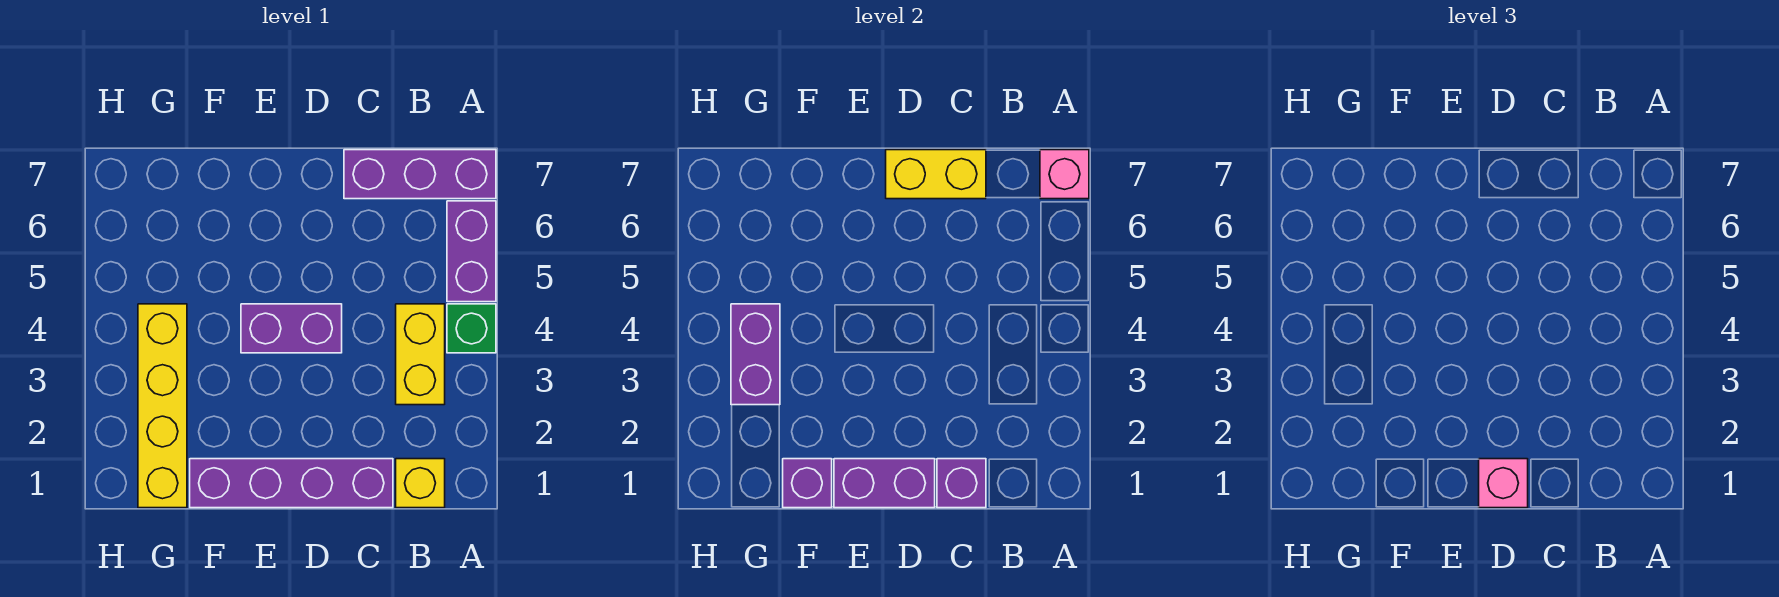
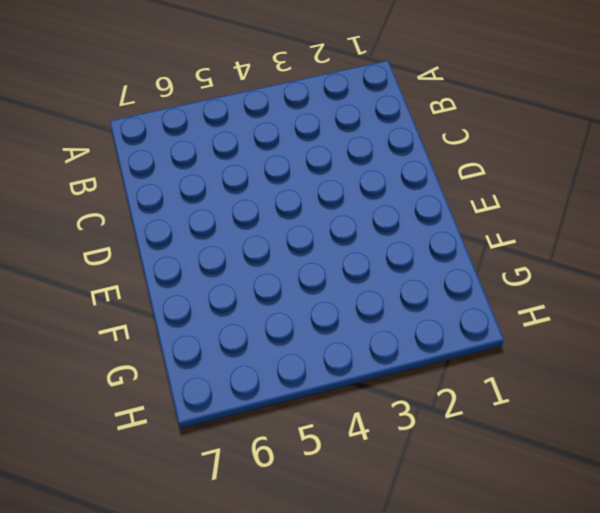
none -> green brick A4 level 1
none -> purple brick A5:A6 level 1
none -> purple brick A7:C7 level 1

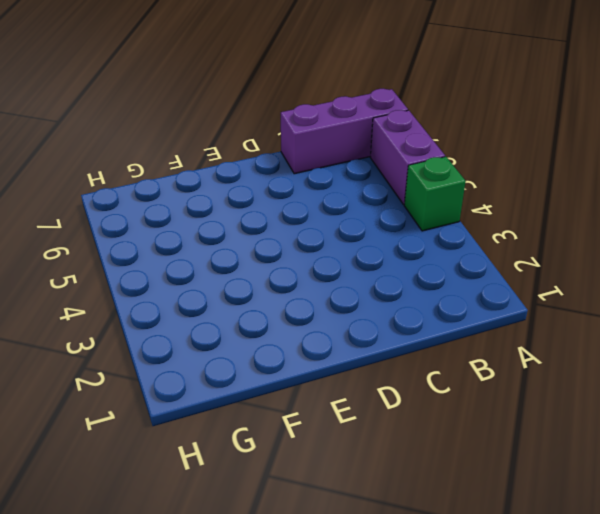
none -> yellow brick B1 level 1
none -> yellow brick B3:B4 level 1
none -> purple brick C1:F1 level 1

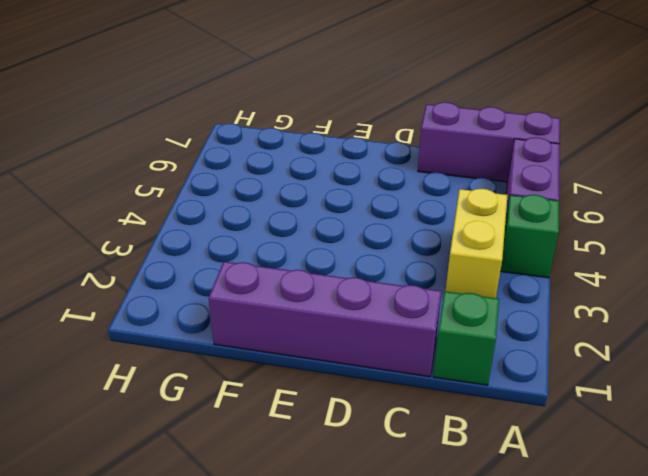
green brick B1 level 1 -> yellow brick B1 level 1
none -> purple brick D4:E4 level 1
none -> yellow brick G1:G4 level 1
none -> pink brick A7 level 2

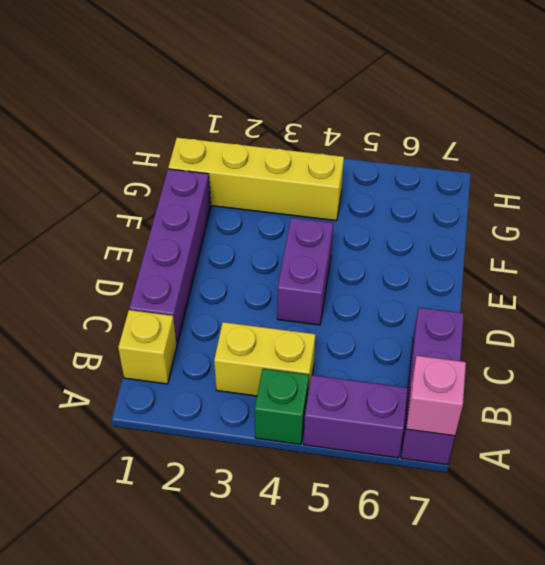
none -> purple brick C1 level 2
none -> yellow brick C7:D7 level 2
none -> purple brick D1:E1 level 2

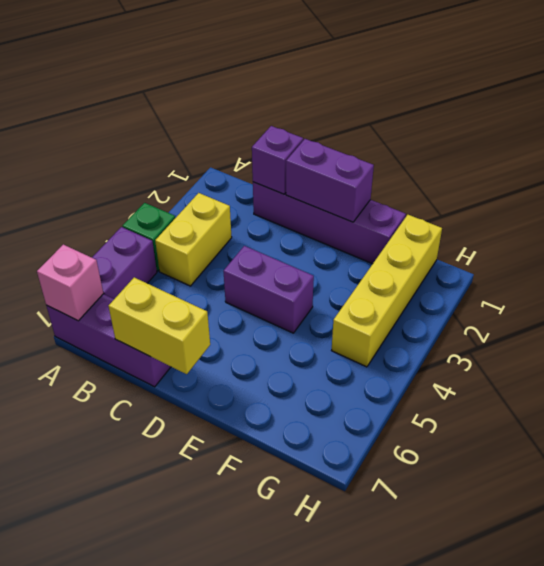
none -> yellow brick B1 level 1
none -> purple brick F1 level 2
none -> purple brick G3:G4 level 2

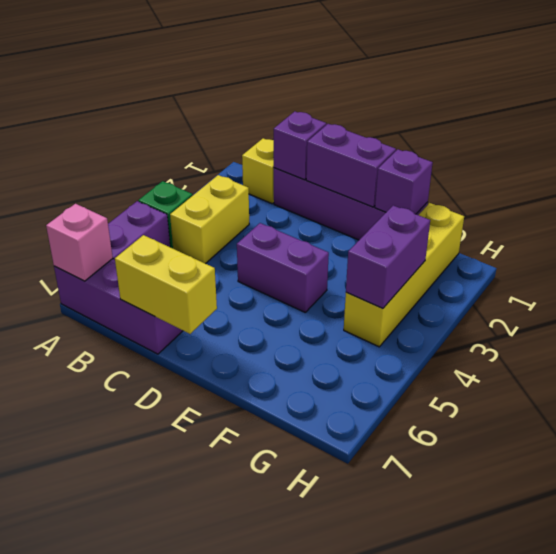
none -> pink brick D1 level 3

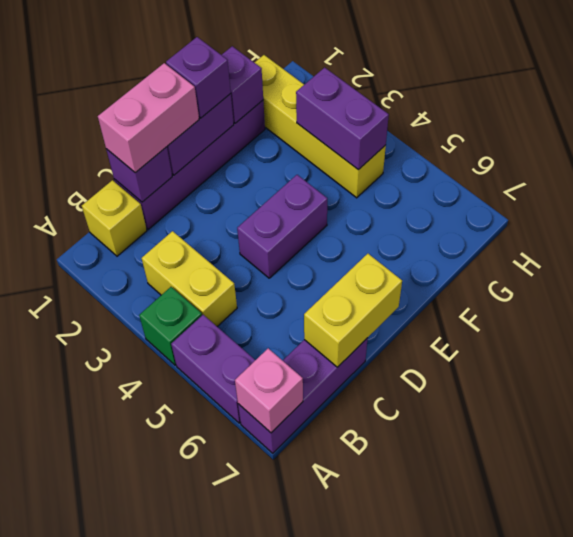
pink brick C1:D1 level 3 -> pink brick D1 level 3
purple brick E1 level 3 -> none

